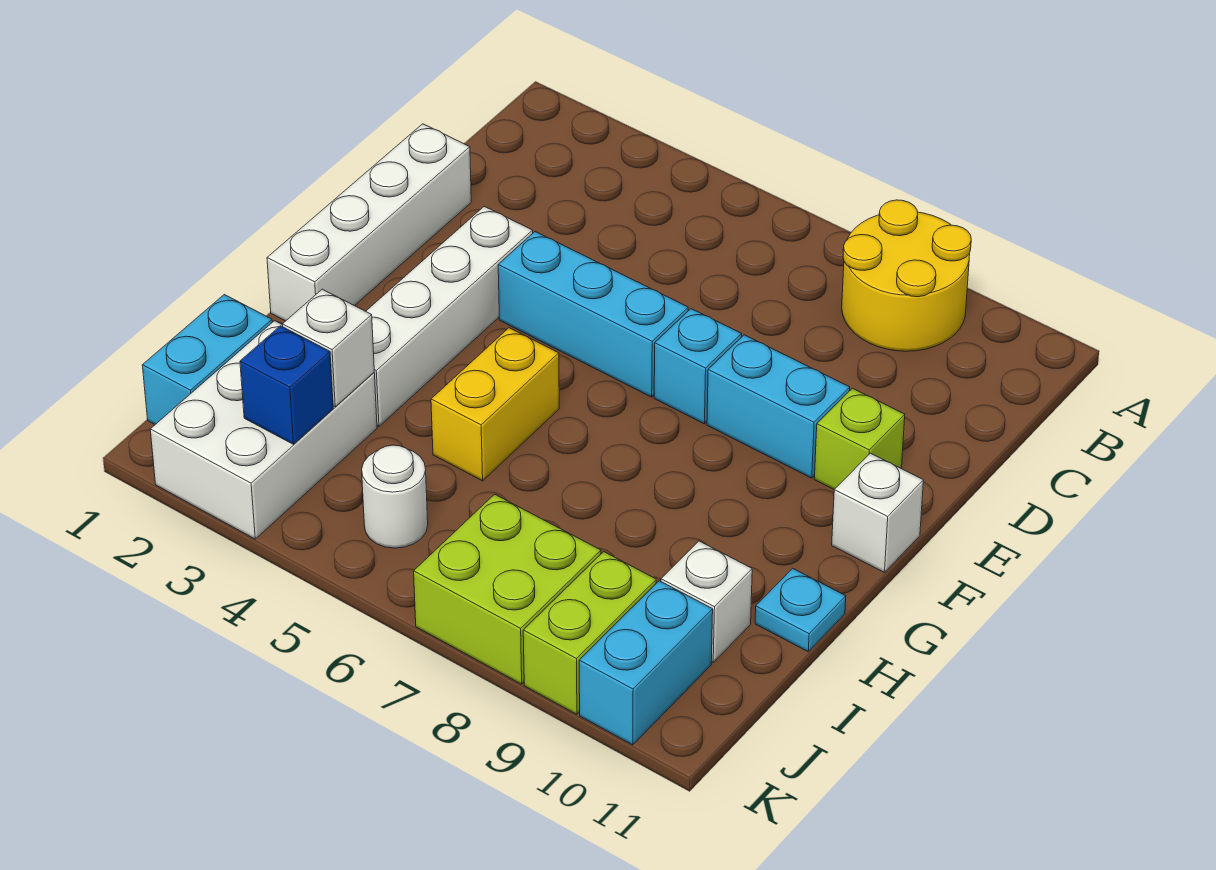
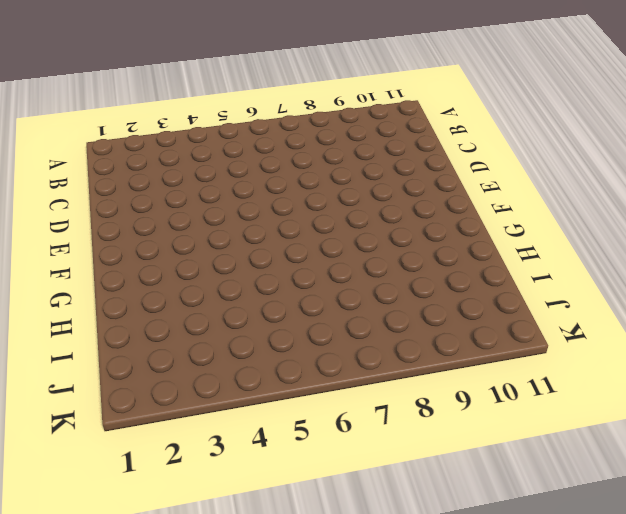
none -> yellow round brick A8:B9 level 1
none -> white brick D1:G1 level 1
none -> white brick E3:H3 level 1

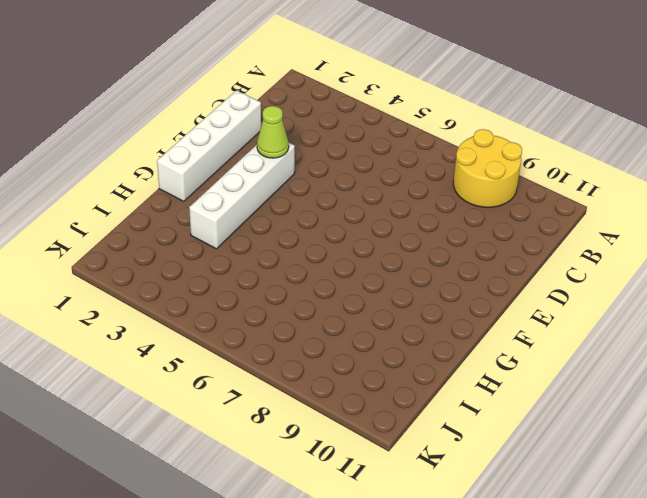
lime cone E3 level 2 -> none
none -> cyan brick E4:E6 level 1
none -> cyan brick E7 level 1
none -> cyan brick E8:E9 level 1

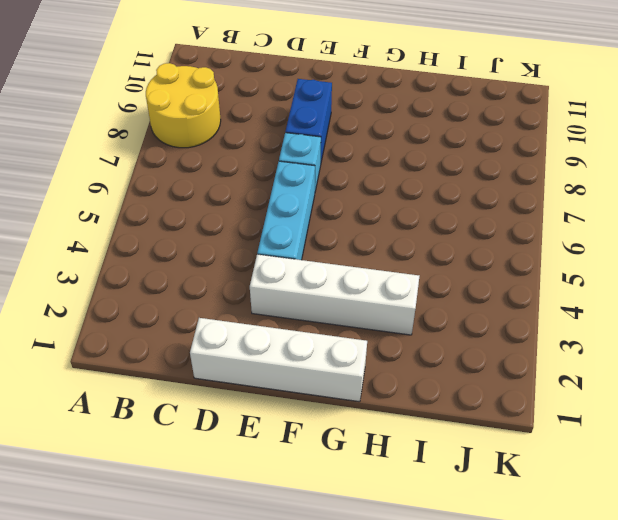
blue brick E8:E9 level 1 -> cyan brick E8:E9 level 1
none -> lime brick E10 level 1
none -> white brick F11 level 1
none -> yellow brick G5:H5 level 1

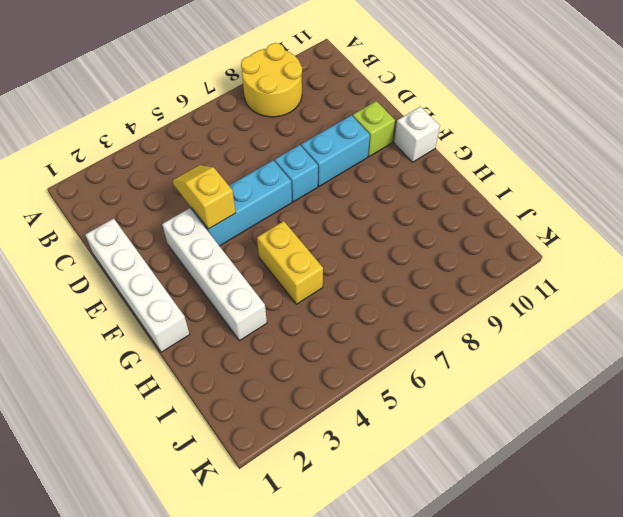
yellow slope D4:E4 level 2 top E -> none
none -> cyan plate H11 level 1
none -> cyan brick I1:J1 level 1
none -> white brick I2:K3 level 1

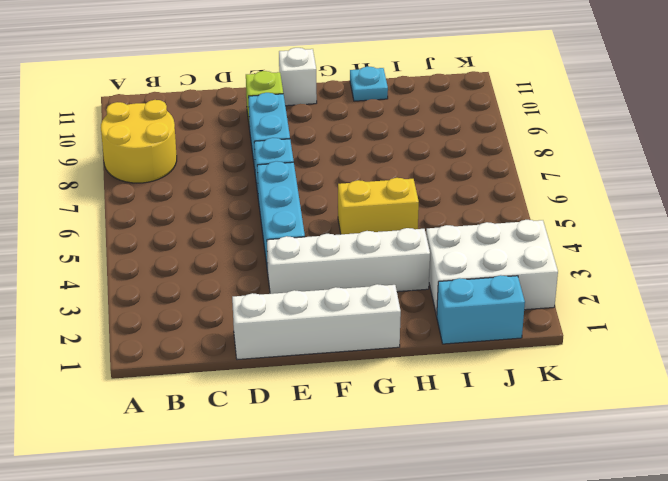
none -> white brick I10 level 1
none -> white round brick J5 level 1
none -> lime brick J7:K8 level 1

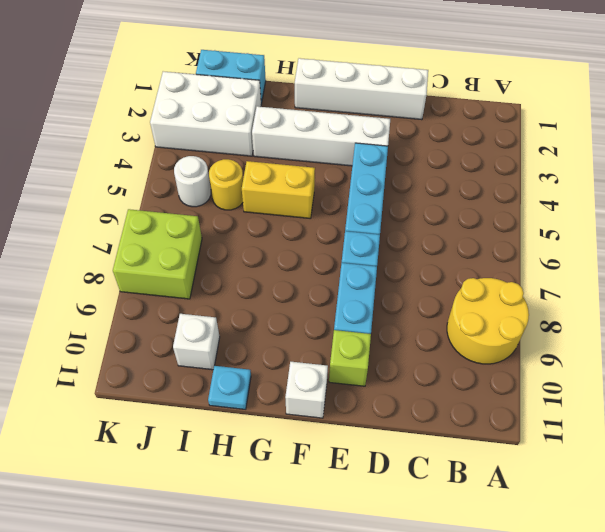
yellow round brick I5 level 1 -> none
none -> lime brick J9:K9 level 1
none -> cyan brick J10:K10 level 1
none -> white brick I3 level 2

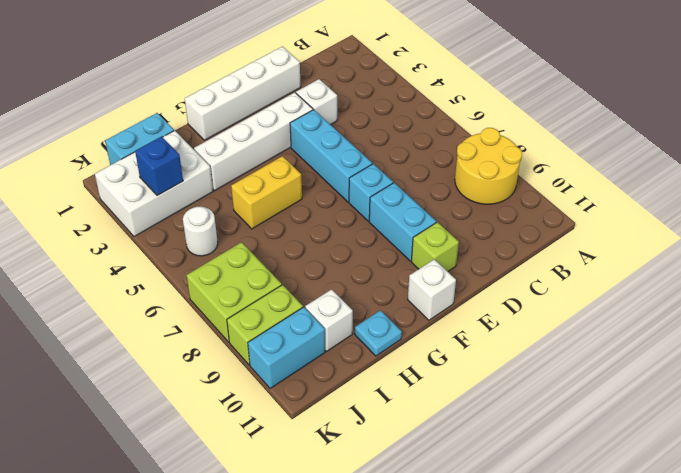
white brick D3 level 1 -> white brick I3 level 2

